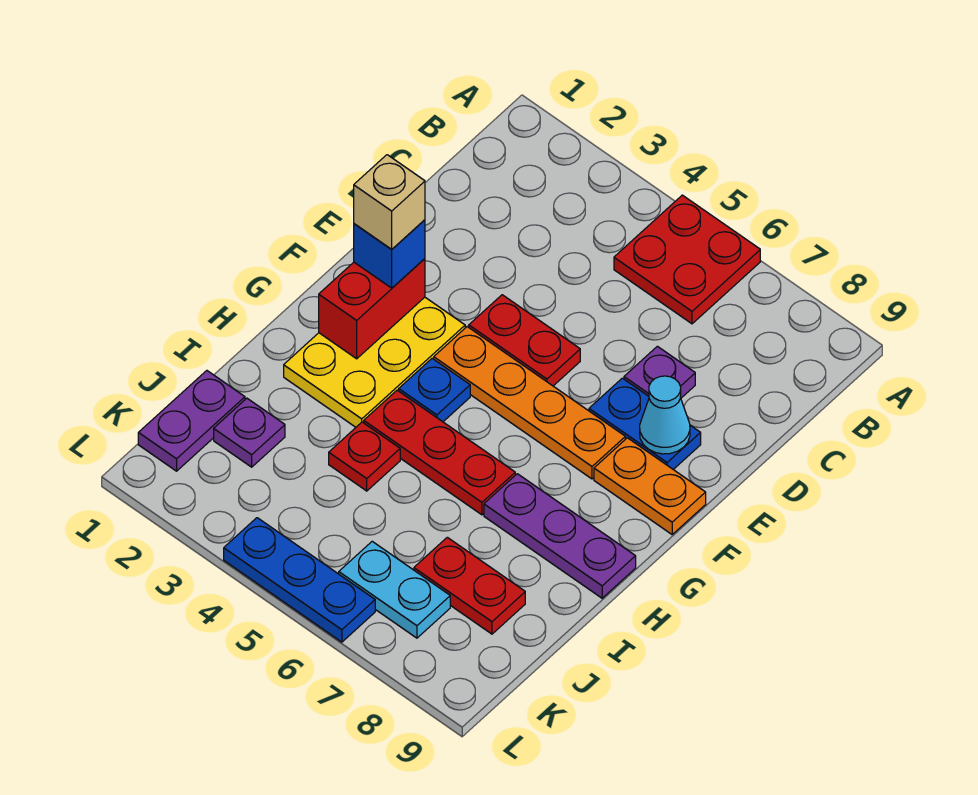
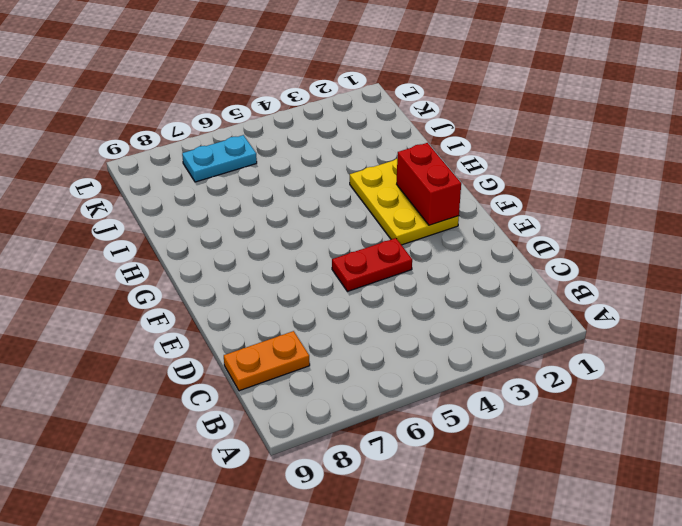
orange plate C8:C9 level 1 -> orange plate F8:F9 level 1
none -> red plate A5:B6 level 1
none -> purple plate D7 level 1
none -> blue plate E7:E8 level 1

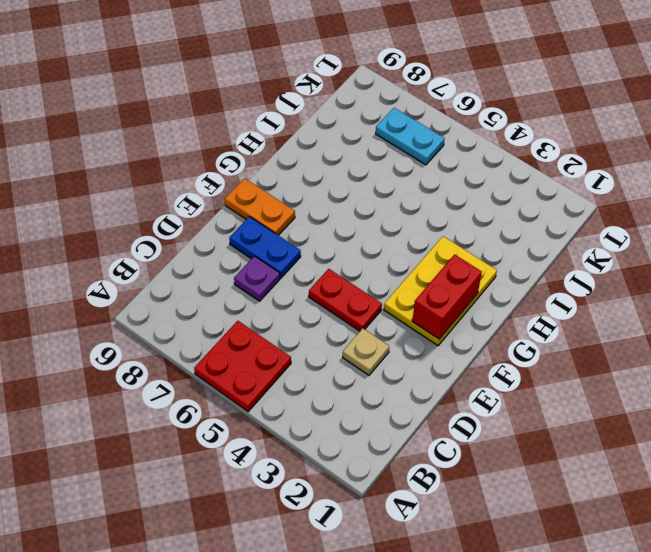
tan plate D3 level 1 -> none
none -> orange plate F4:F7 level 1
none -> blue plate G4 level 1
none -> red plate H4:H6 level 1

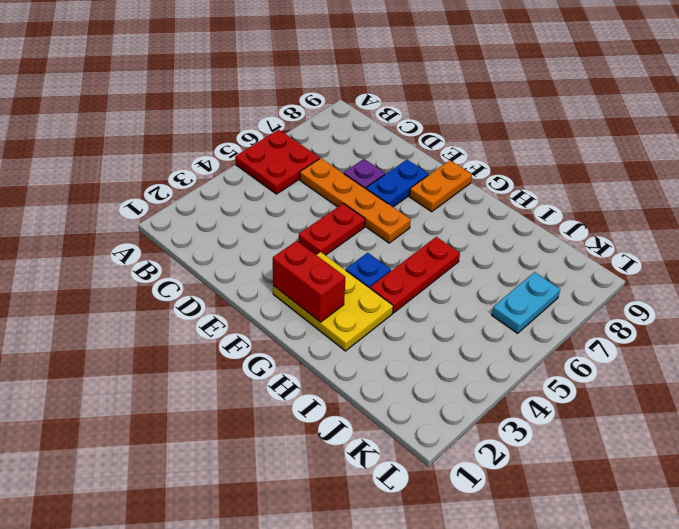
orange plate C6:F6 level 1 -> orange plate F4:F7 level 1
none -> purple plate H7:H9 level 1
none -> red plate I4 level 1
none -> purple plate J1:K1 level 1

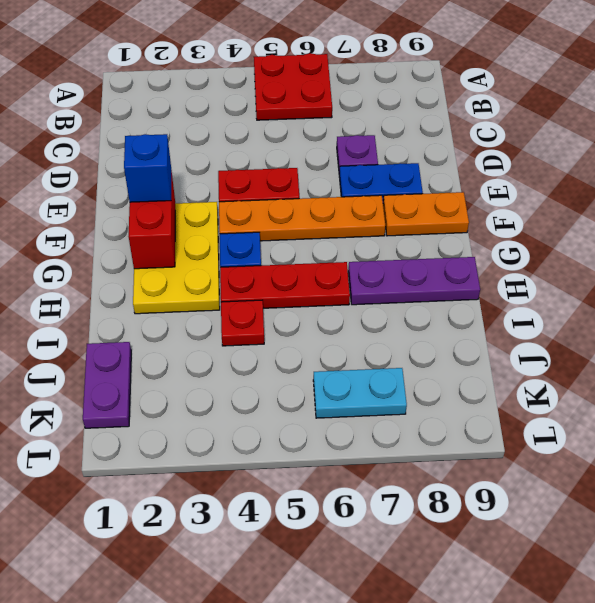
none -> purple plate J2 level 1
none -> red plate J7:J8 level 1
none -> blue plate L4:L6 level 1

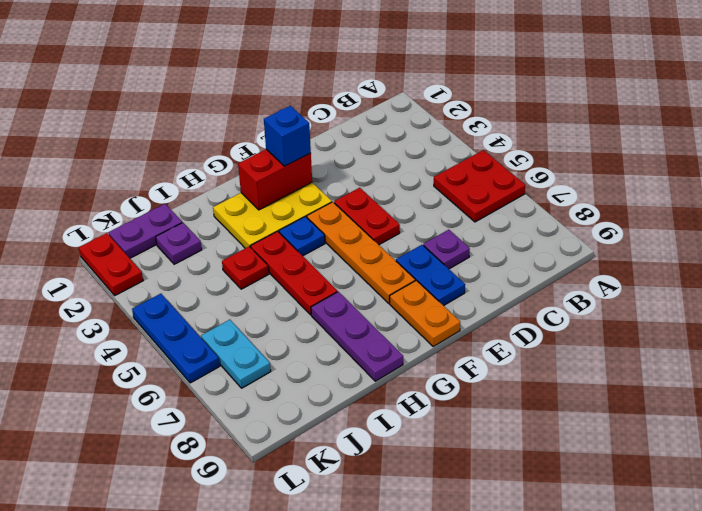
red plate L1:L2 level 1 -> red plate J7:J8 level 1
none -> cyan cone E8 level 2
none -> tan brick F2 level 4

